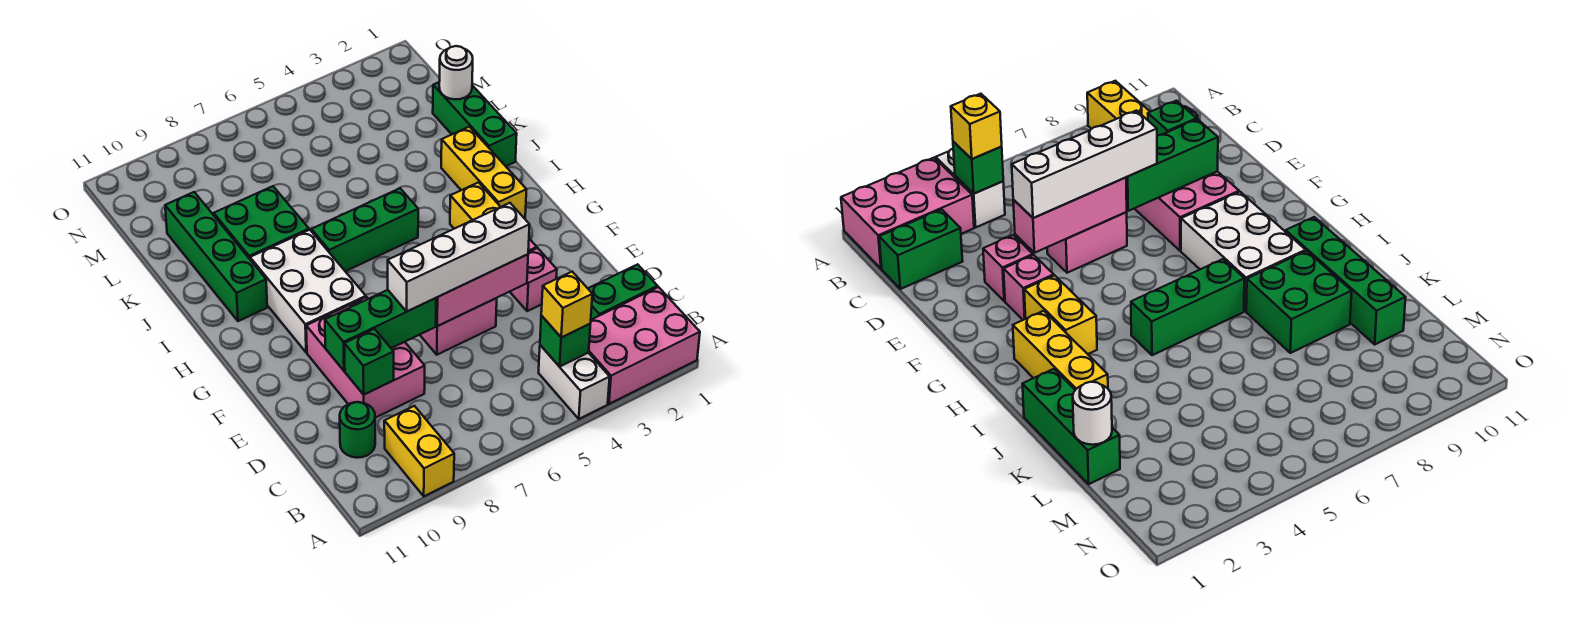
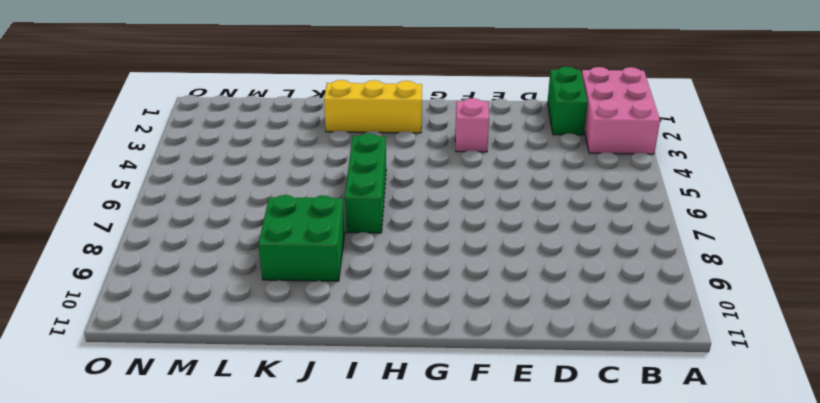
none -> white brick A4:B4 level 1
none -> yellow brick A9:B9 level 1
none -> green round brick C10 level 1

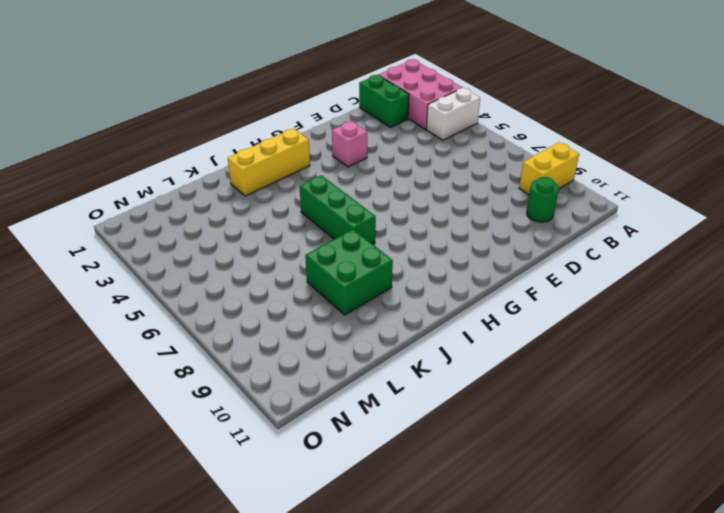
none -> pink brick D8:F9 level 1
none -> pink brick E3 level 1
none -> pink brick E5:E6 level 1

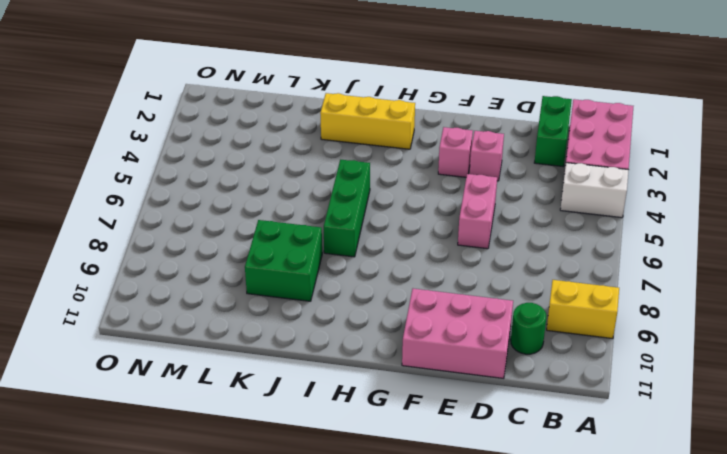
pink brick D10:F11 level 1 -> pink brick D8:F9 level 1
none -> yellow brick G3:H3 level 1
none -> white brick G8:I9 level 1
none -> green brick I10:L10 level 1

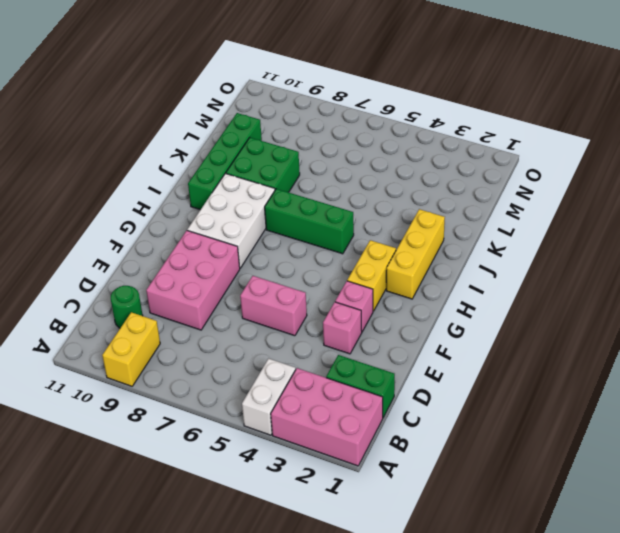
none -> green brick J1:L1 level 1
none -> green brick B4 level 2
none -> green brick D9 level 2

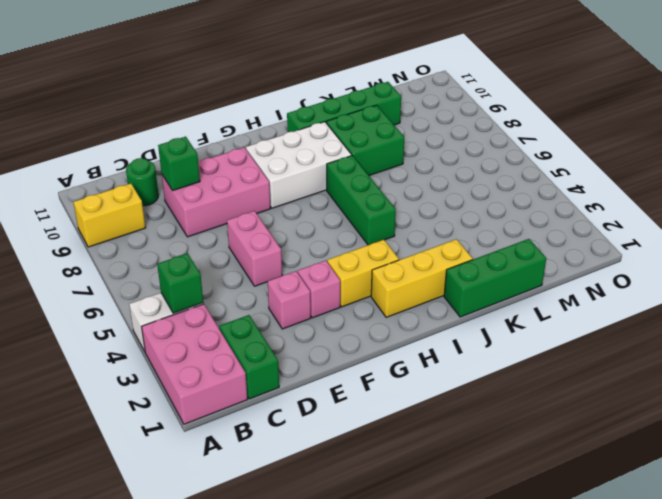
none -> pink brick E4:E6 level 2
none -> green brick E7:E9 level 2
none -> white round brick L1 level 2

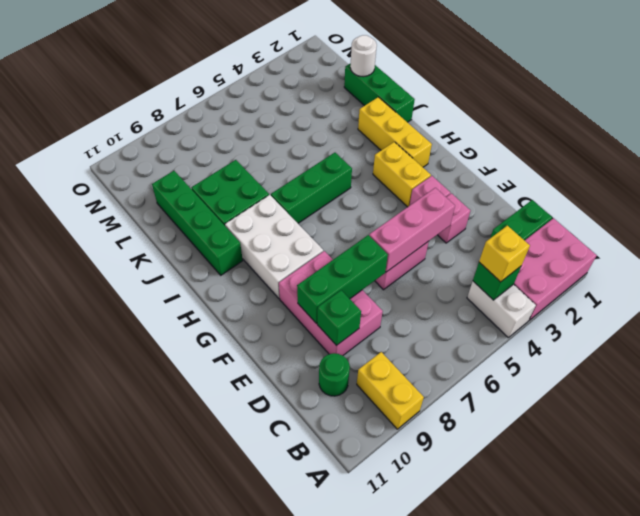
none -> white brick E4:E7 level 3

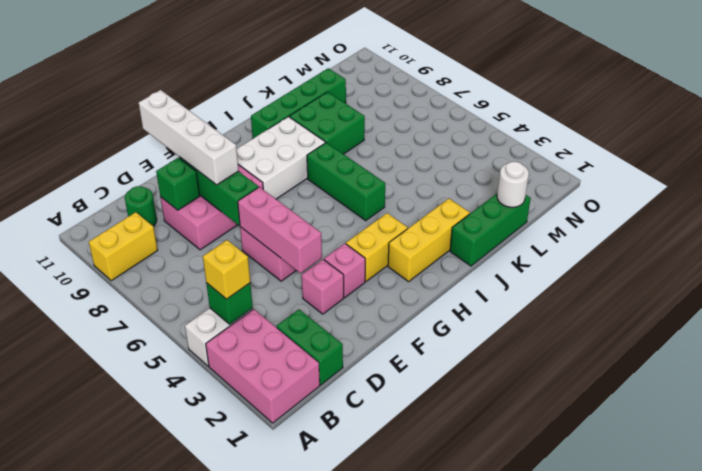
white brick E8:E11 level 3 -> white brick E4:E7 level 3

